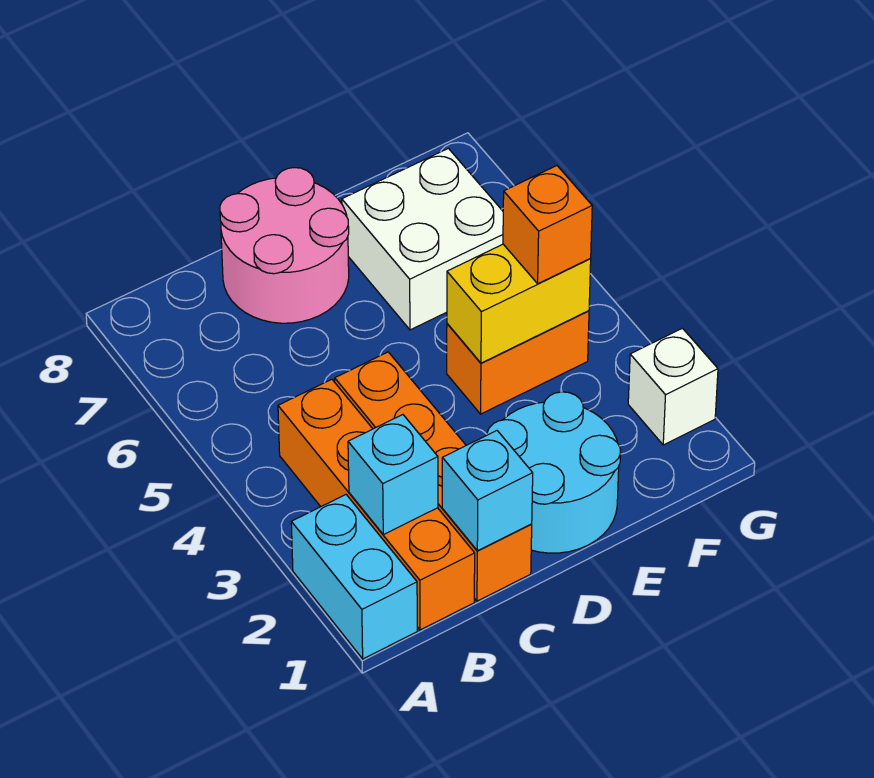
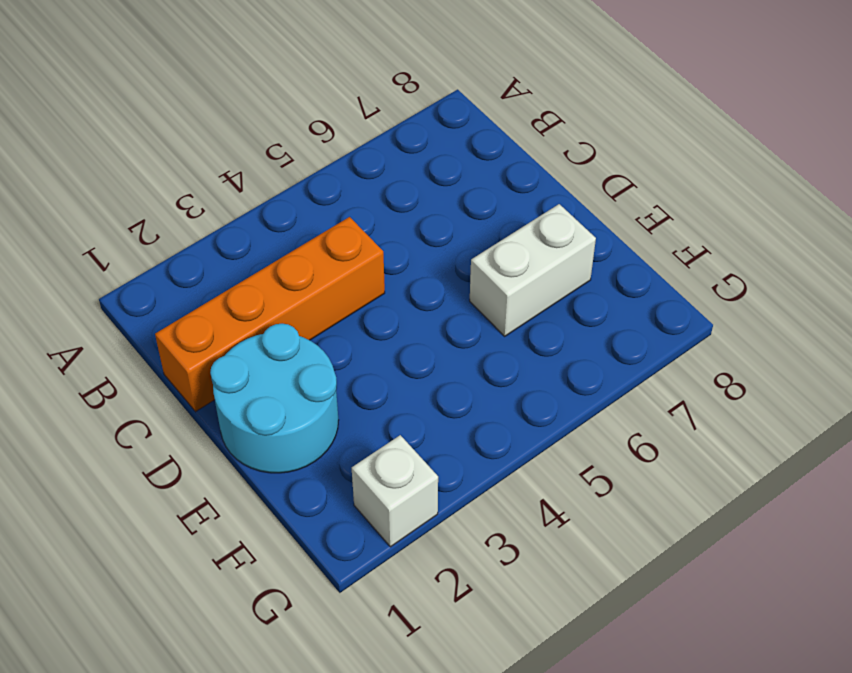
white brick E6:E7 level 1 -> white brick E6:F7 level 1
none -> cyan brick A1:A2 level 1
none -> orange brick B1:B4 level 1
none -> pink round brick C7:D8 level 1

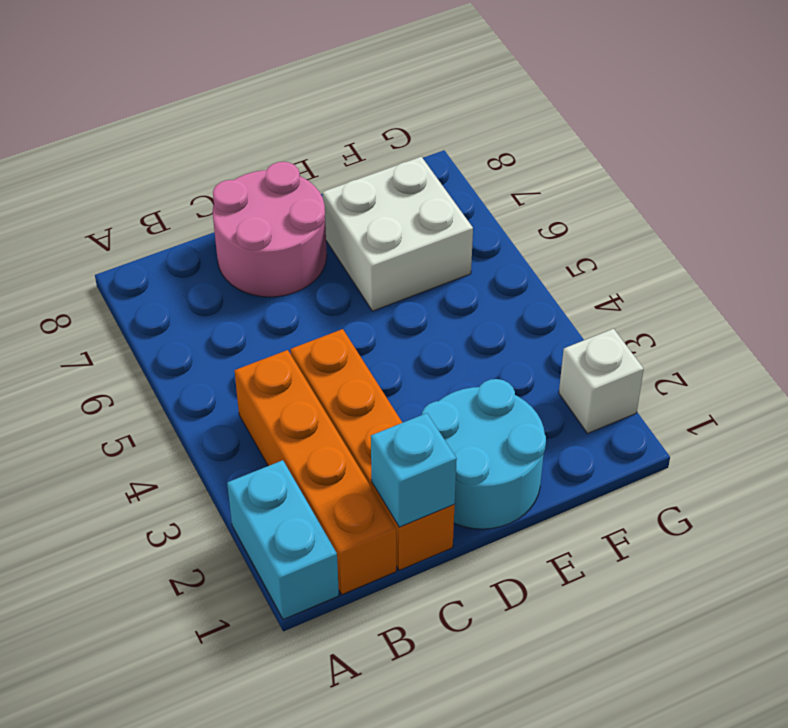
none -> orange brick E4:F4 level 1
none -> cyan brick B2 level 2
none -> yellow brick E4:F4 level 2

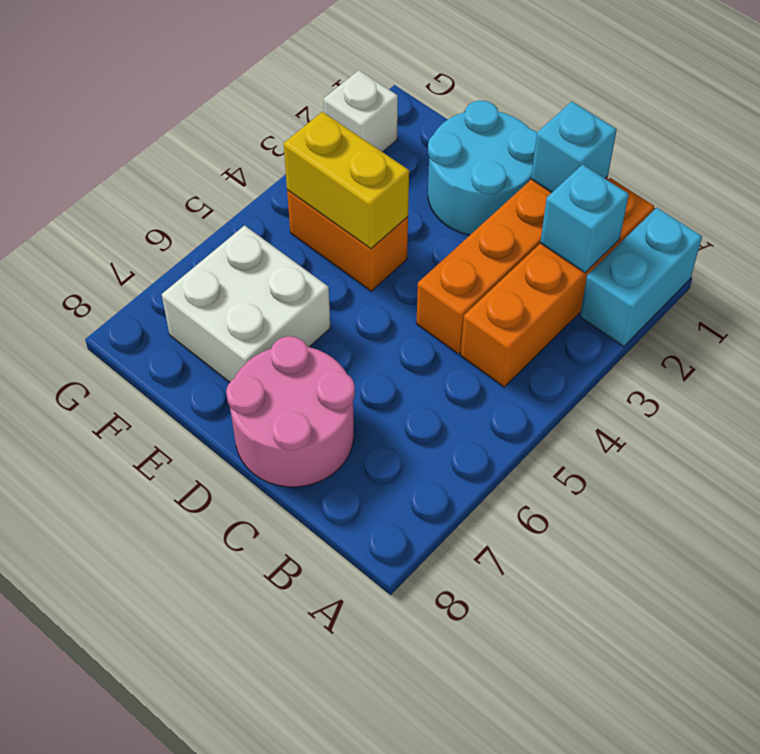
none -> orange brick F4 level 3

